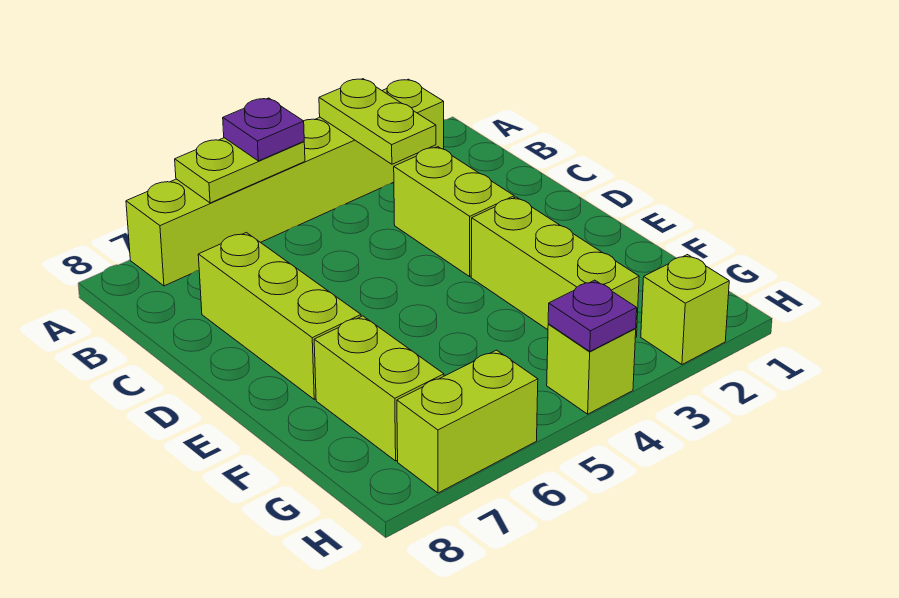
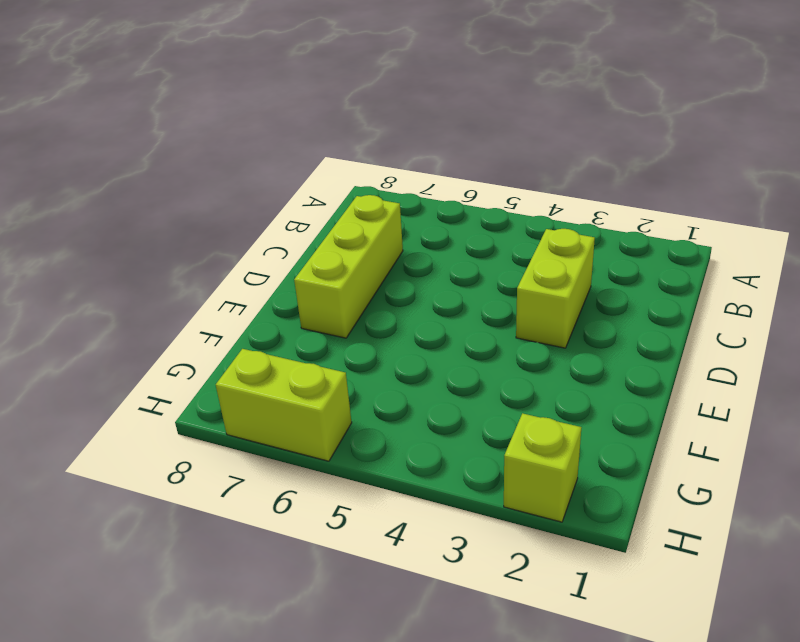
none -> lime brick A2:A7 level 1
none -> lime brick E3:G3 level 1
none -> lime brick F7:G7 level 1

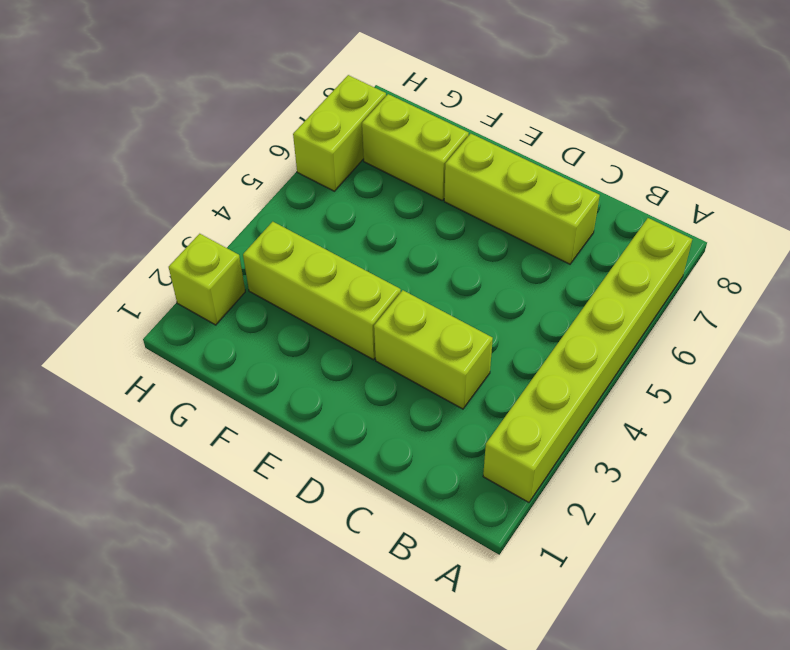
none -> lime brick H4 level 1
none -> lime plate A3:B3 level 2
none -> lime plate A5:A6 level 2

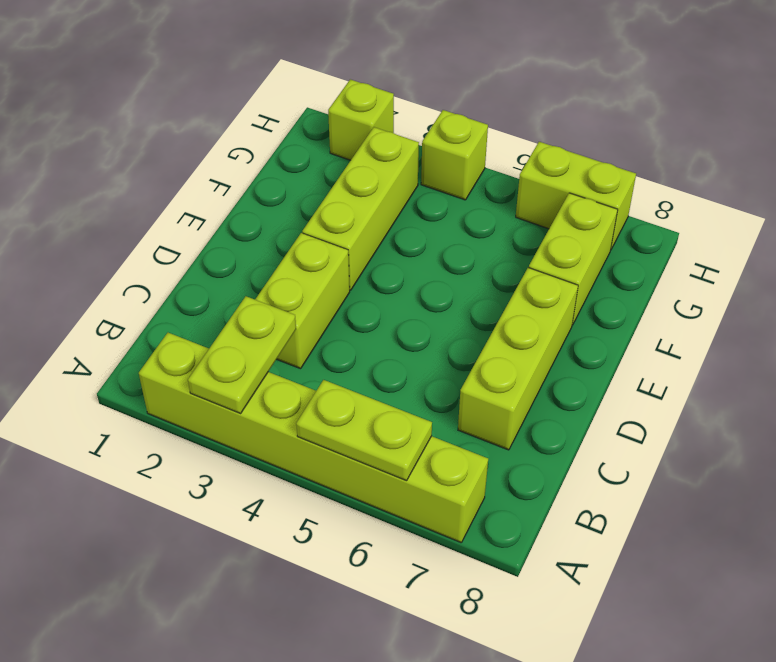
none -> purple plate H4 level 2
none -> purple plate A5 level 3

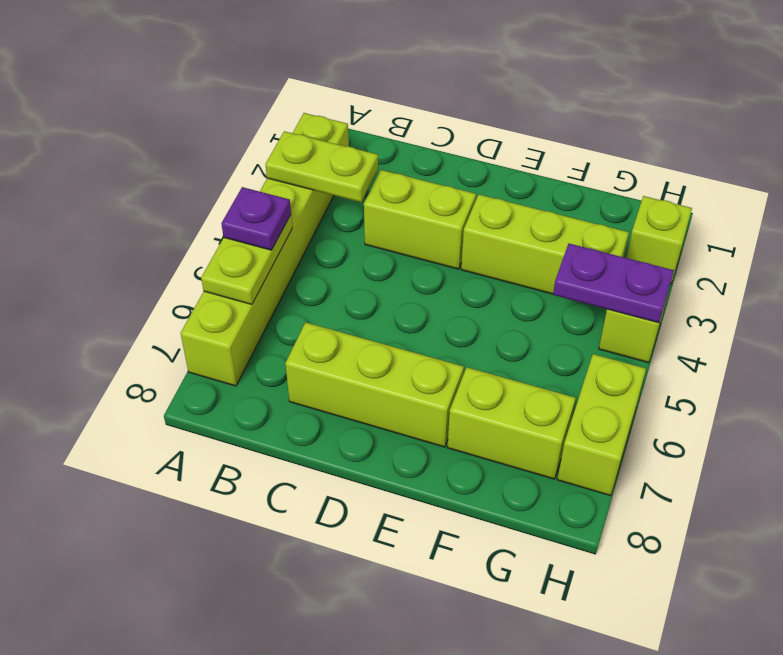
purple plate G4:H4 level 2 -> purple plate H4 level 2

